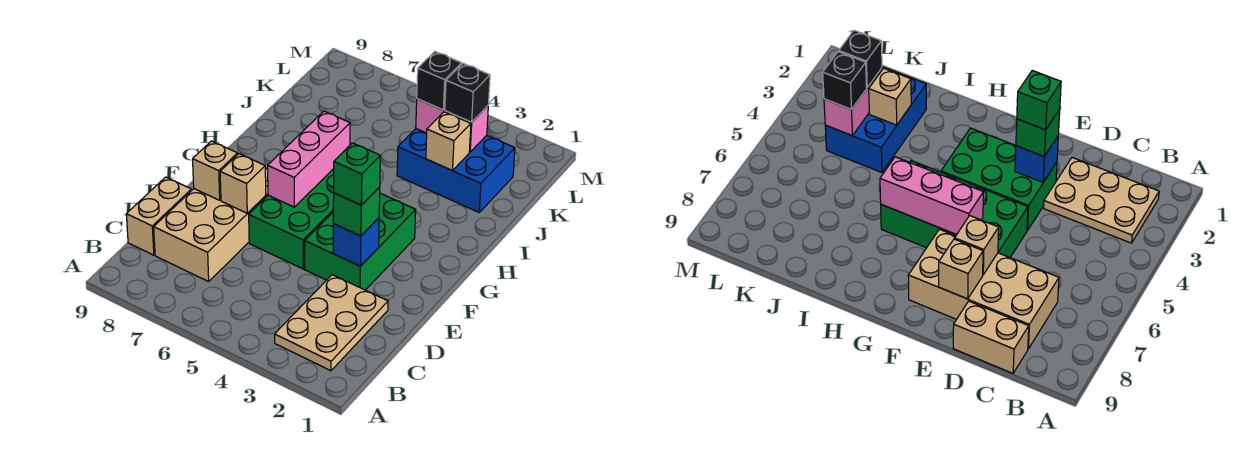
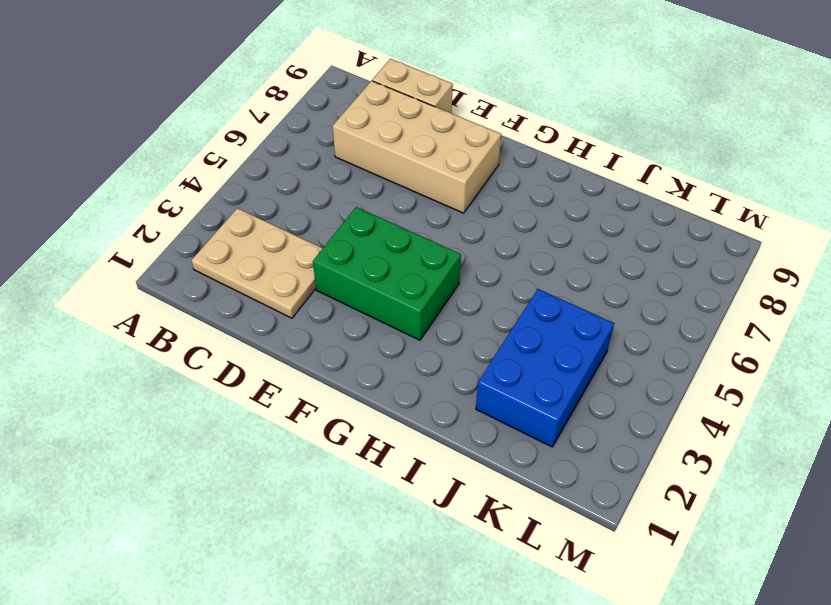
none -> green brick E5:H6 level 1
none -> blue brick E3 level 2
none -> tan brick E7 level 2

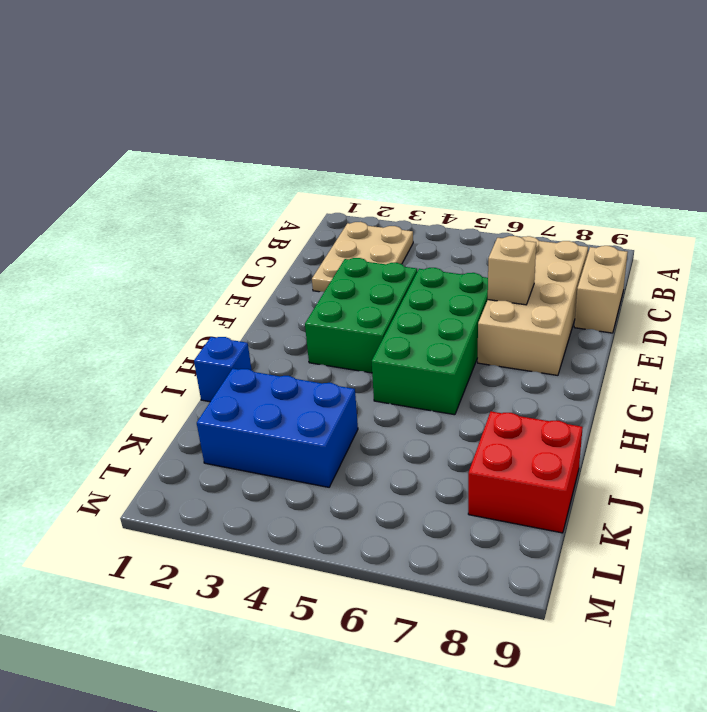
blue brick I1 level 1 -> blue brick E3 level 2
red brick J8:K9 level 1 -> none
none -> tan brick E8 level 2
none -> pink brick F6:H6 level 2
none -> tan brick J3 level 2

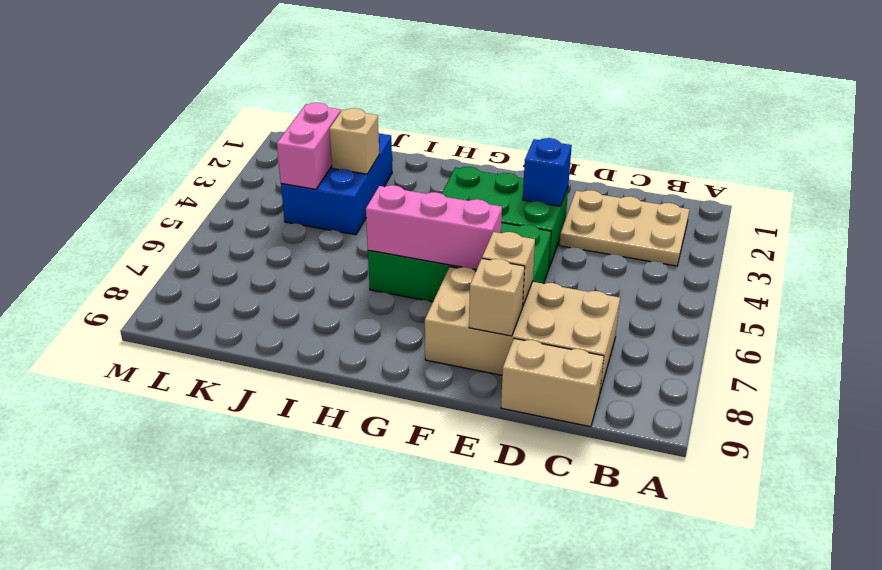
none -> green brick E3 level 3
none -> black brick K3 level 3
none -> black brick K4 level 3

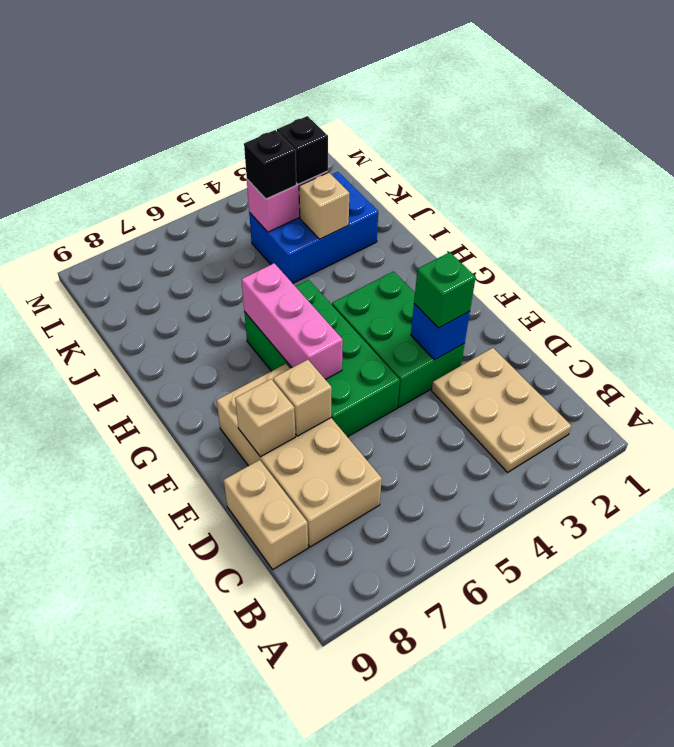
none -> green brick E3 level 4

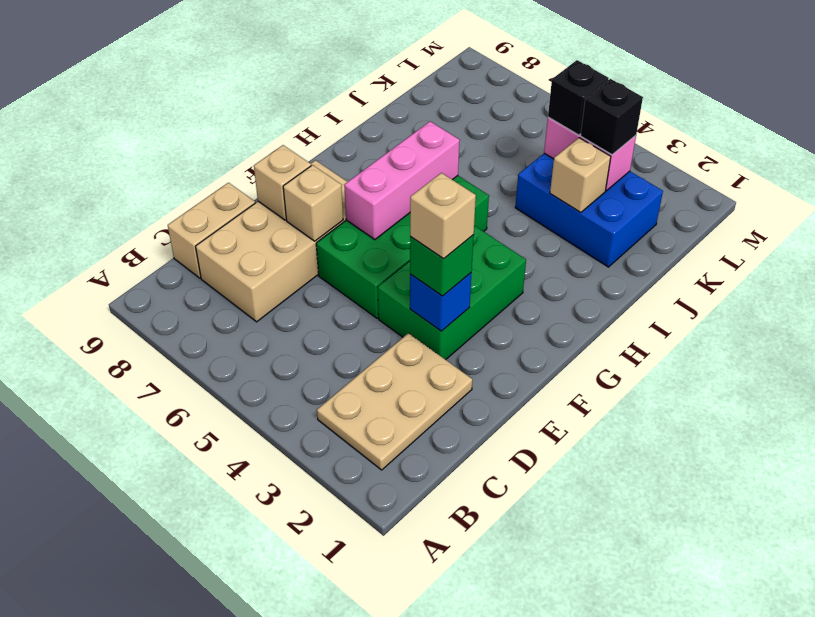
tan brick E3 level 4 -> green brick E3 level 4

